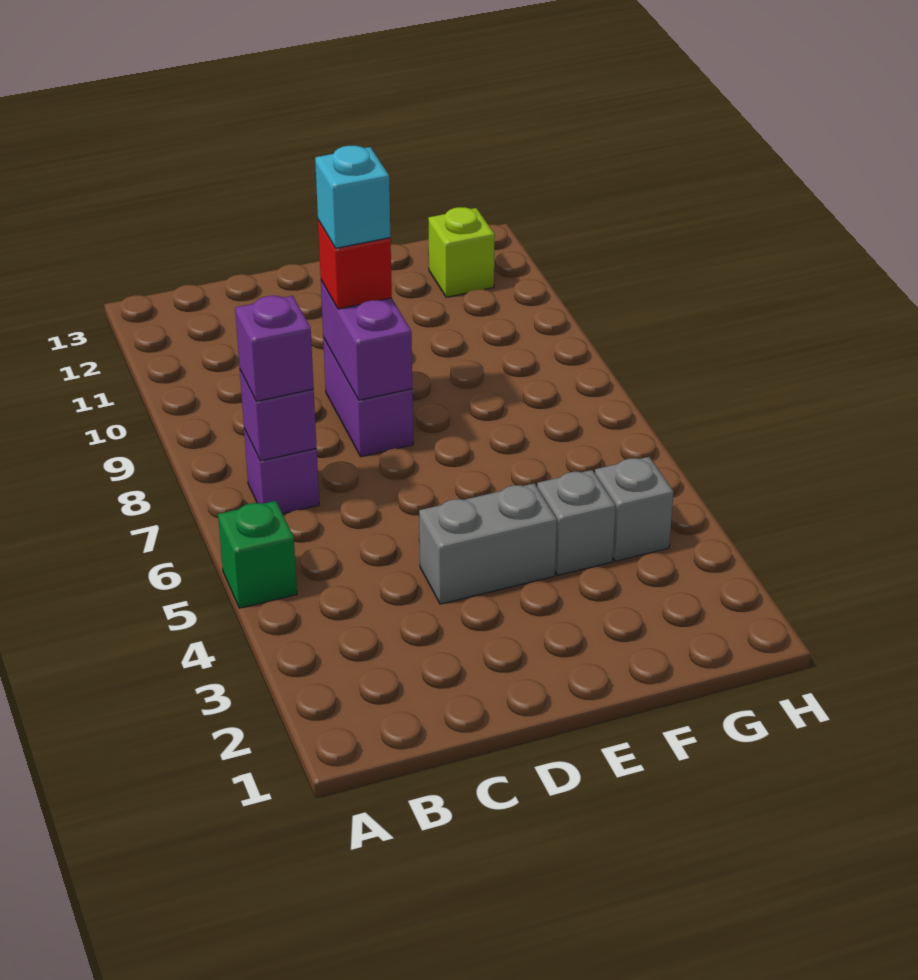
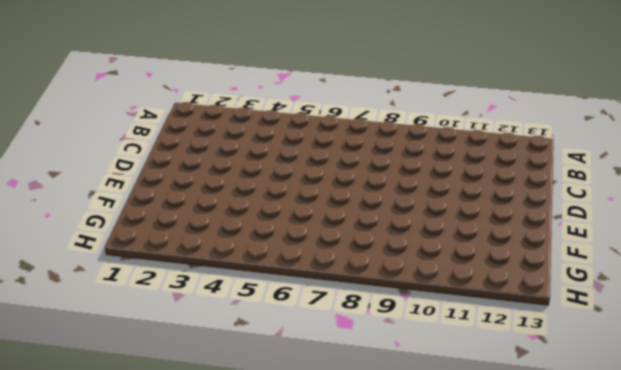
none -> green brick A5 level 1
none -> purple brick B7 level 1
none -> grey brick D4:E4 level 1

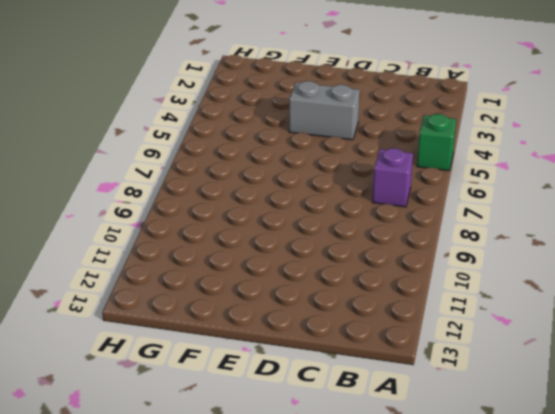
none -> purple brick D8:D9 level 1
none -> grey brick F4 level 1
none -> grey brick G4 level 1

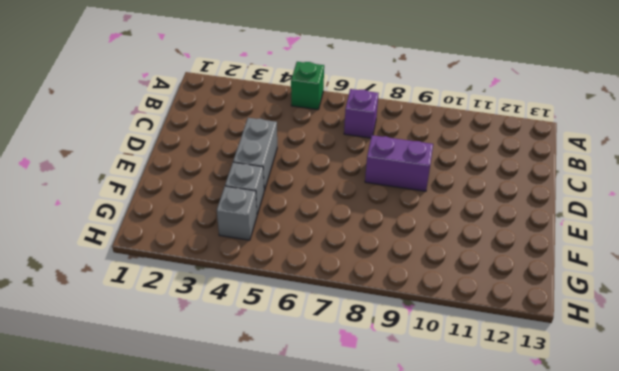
none -> lime brick G12 level 1
none -> purple brick B7 level 2
none -> purple brick D8:D9 level 2

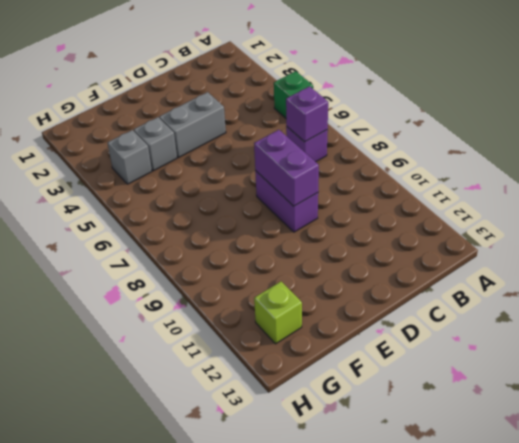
none -> purple brick B7 level 3
none -> red brick D9 level 3
none -> cyan brick D9 level 4

